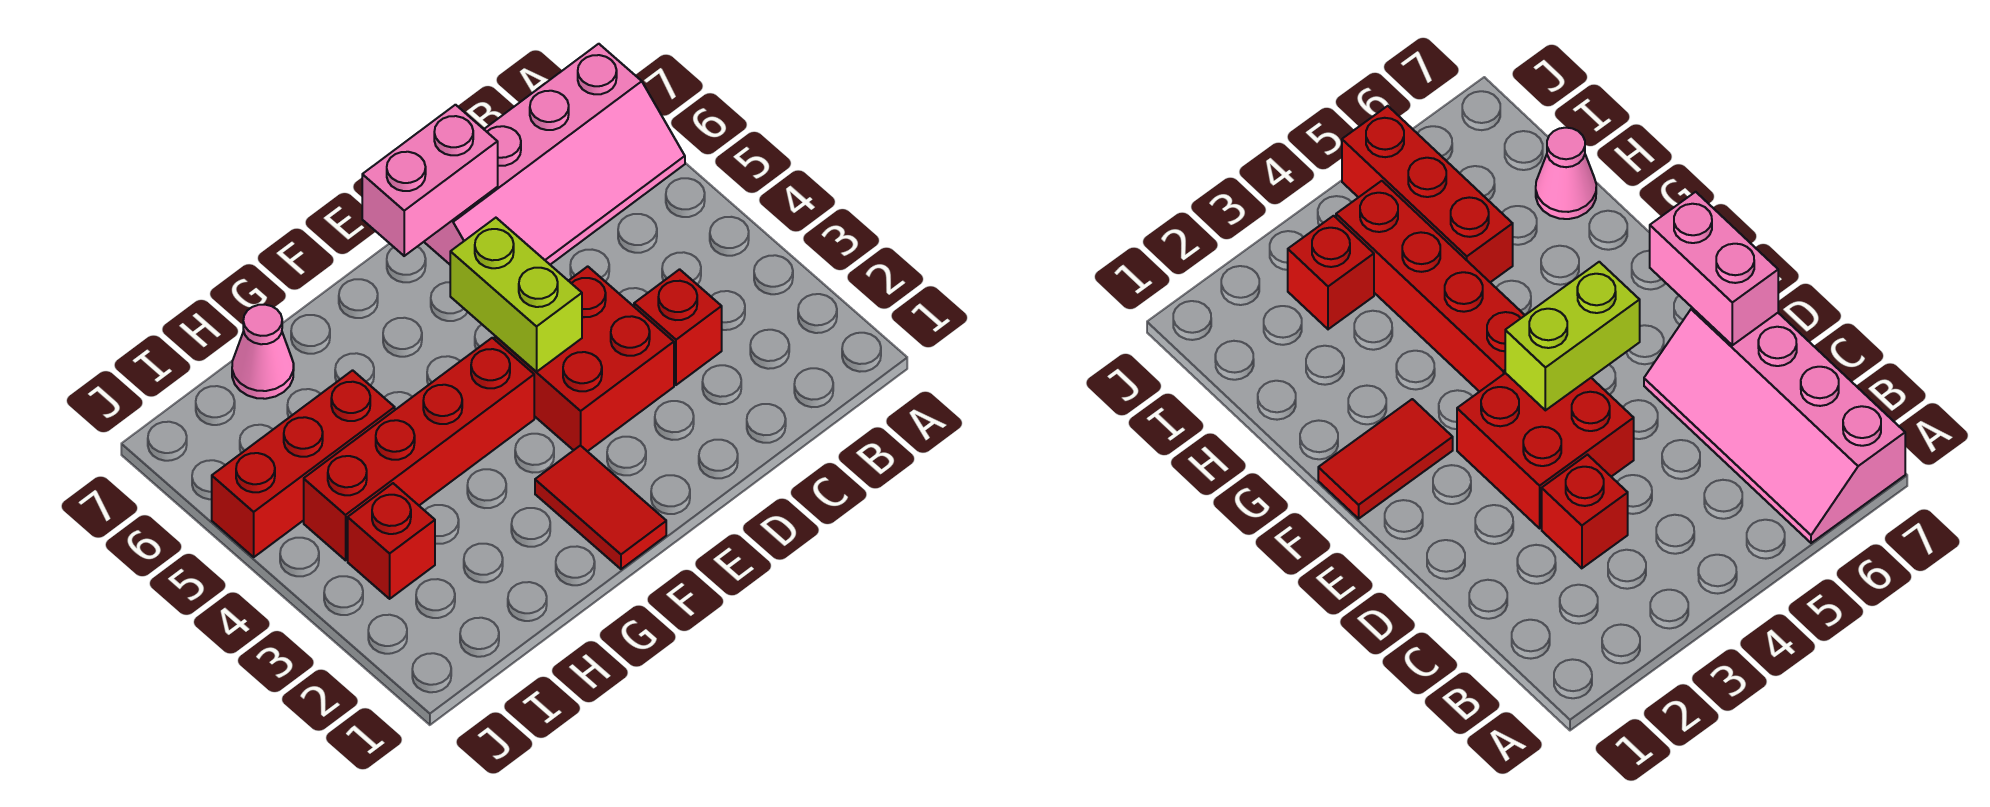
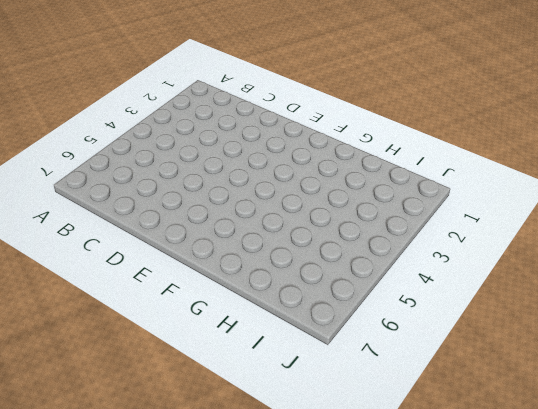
none -> pink slope A6:D7 level 1 top 7
none -> red brick C3 level 1

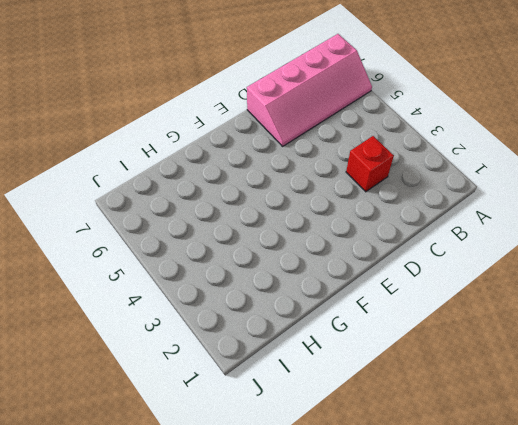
none -> red brick D3:E4 level 1
none -> red tile F1:F2 level 1

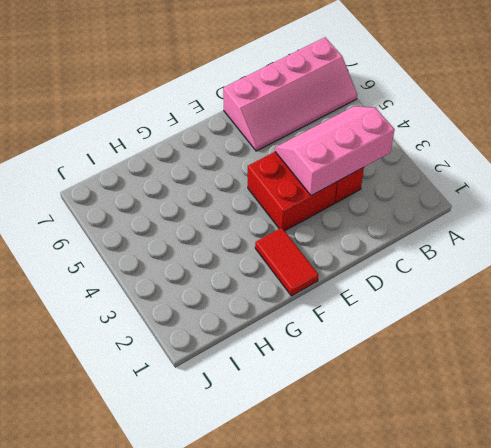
pink slope B3:D4 level 2 top 3 -> none
none -> red brick F4:I4 level 1
none -> red brick H5:J5 level 1

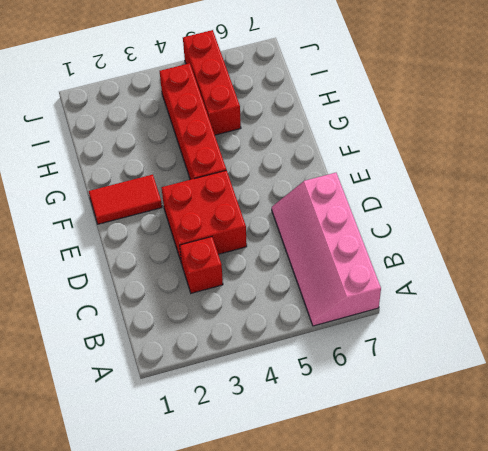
none -> pink cone H7 level 1
none -> red brick I3 level 1

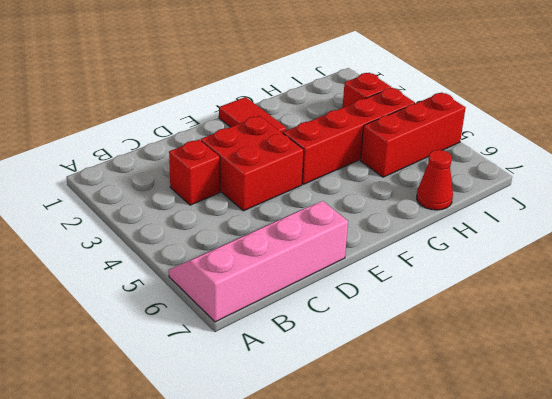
red cone H7 level 1 -> pink cone H7 level 1
none -> pink brick D7:E7 level 2
none -> lime brick E4:E5 level 2

